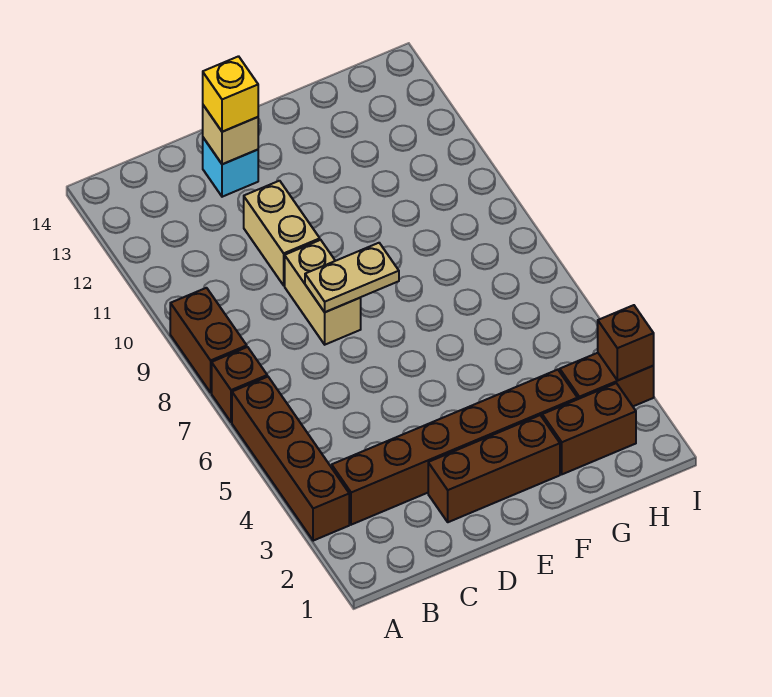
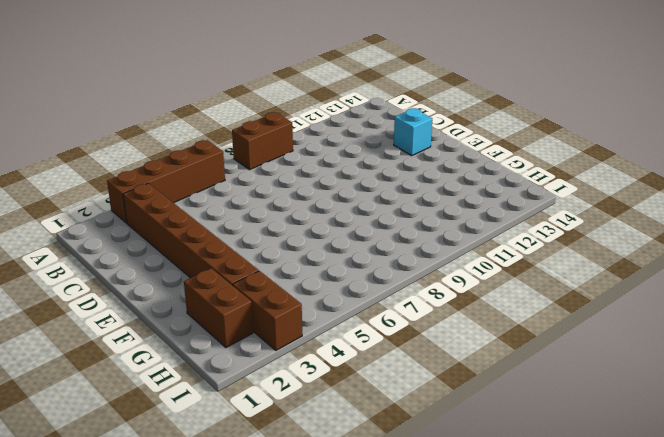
none -> brown brick A7 level 1
none -> brown brick D2:F2 level 1
none -> tan brick D8:D9 level 1

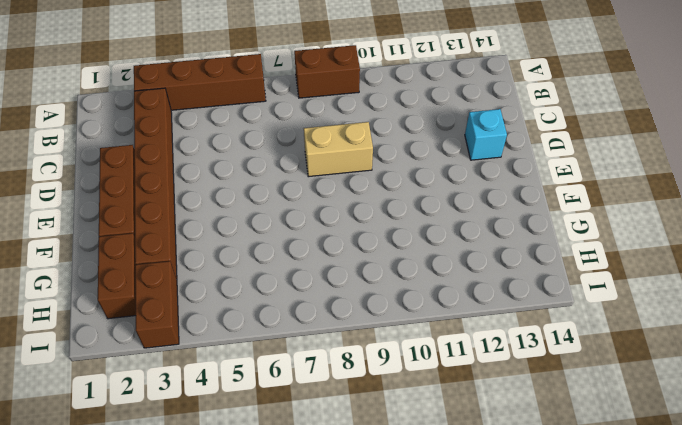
none -> brown brick A7 level 1
none -> tan brick D10:D11 level 1
none -> tan plate D8:E8 level 2

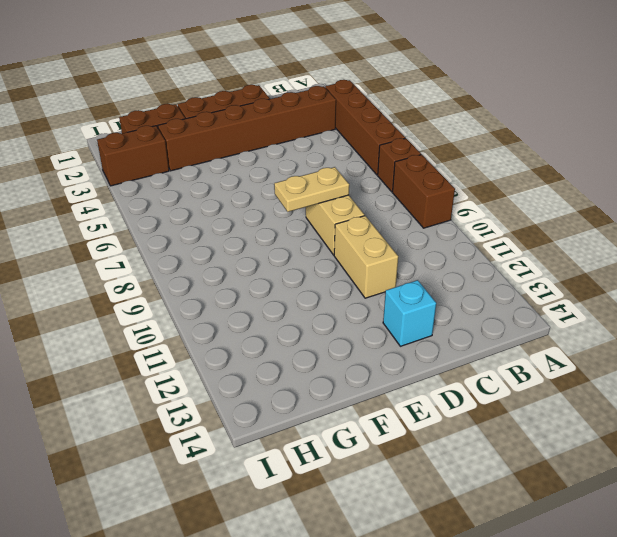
none -> tan brick D13 level 2
none -> brown brick I3 level 2
none -> yellow brick D13 level 3

